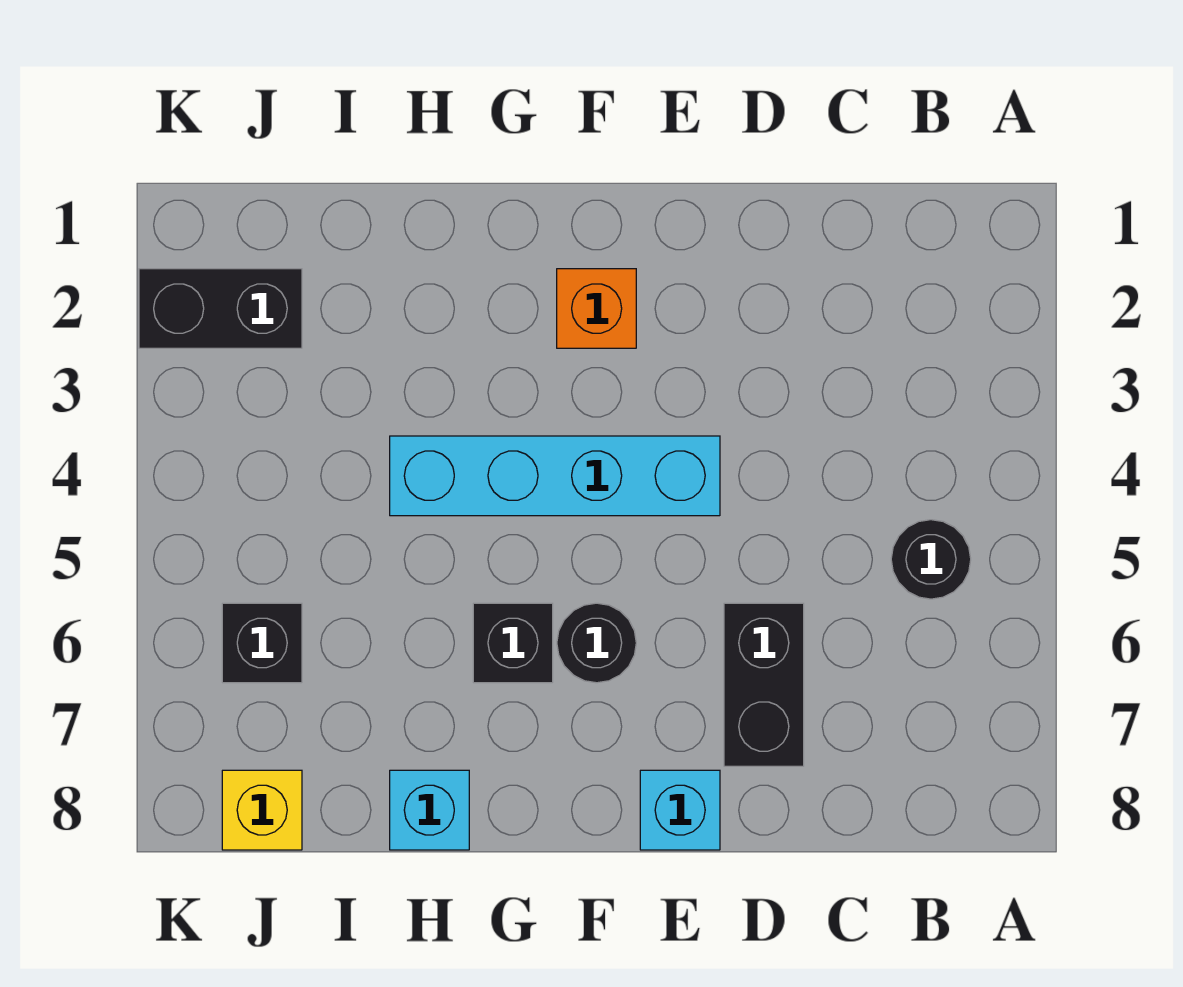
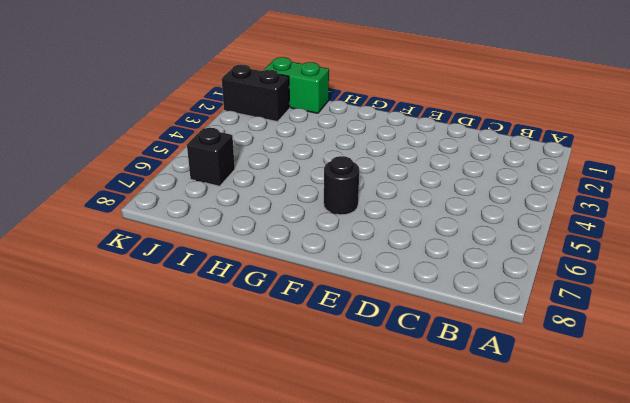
green brick I1:J1 level 1 -> none
none -> black round brick B5 level 1
none -> black brick D6:D7 level 1

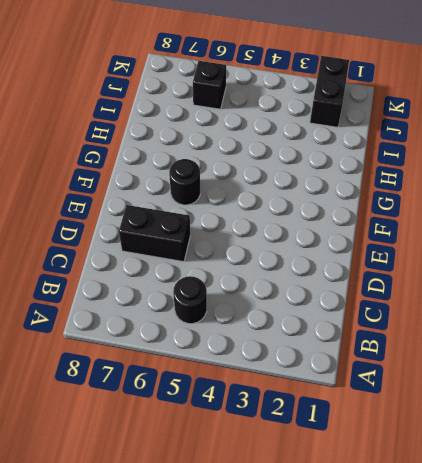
none -> cyan brick E4:H4 level 1
none -> cyan brick E8 level 1

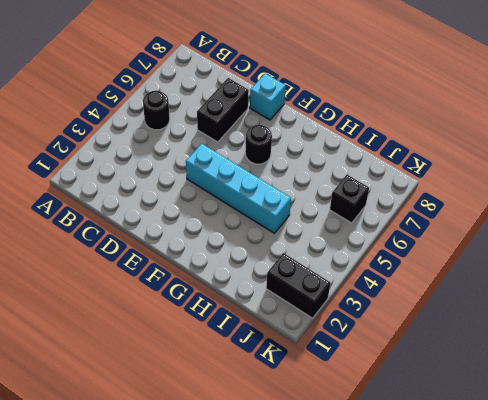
none -> orange brick F2 level 1
none -> black brick G6 level 1

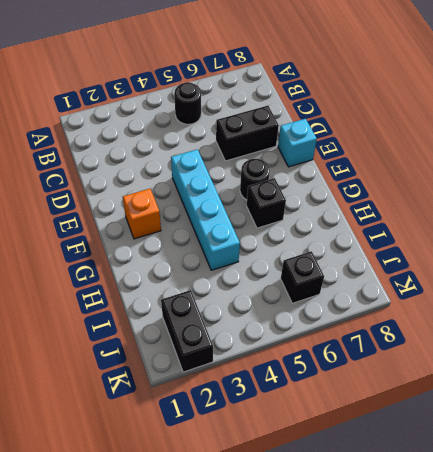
none -> cyan brick H8 level 1
none -> yellow brick J8 level 1

